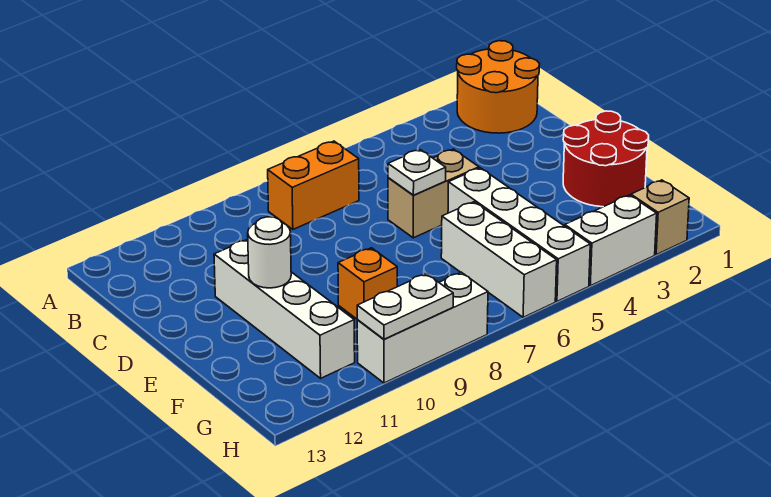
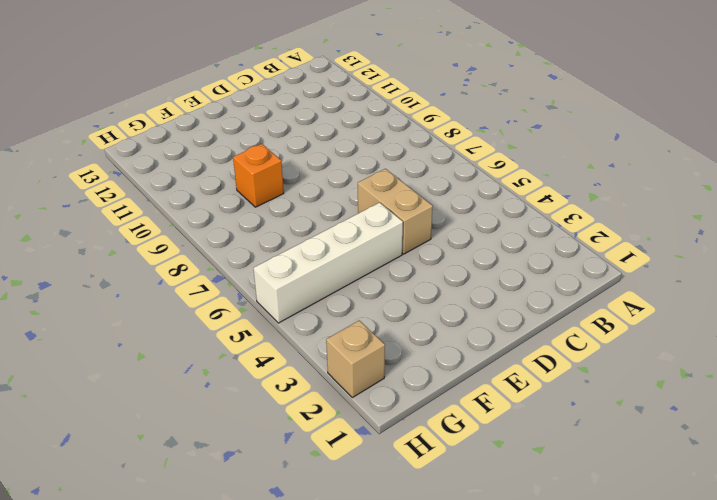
none -> orange round brick A1:B2 level 1
none -> orange brick B7:B8 level 1
none -> white brick D11:G11 level 1

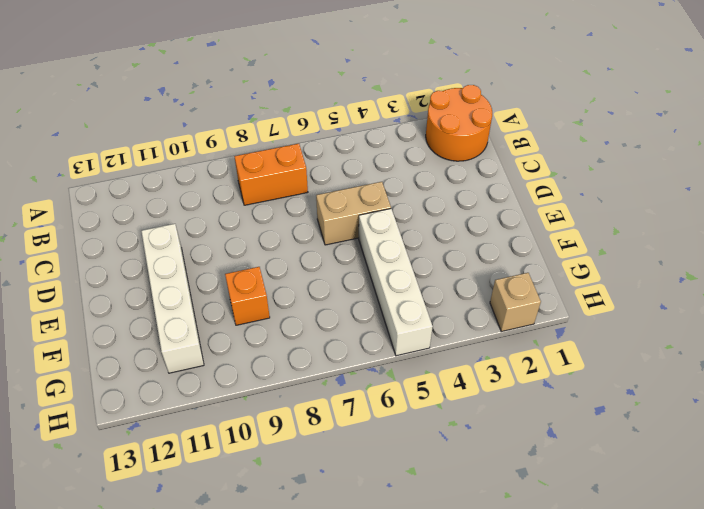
none -> red round brick E1:F2 level 1
none -> white brick F6:H6 level 1
none -> white brick H3:H4 level 1

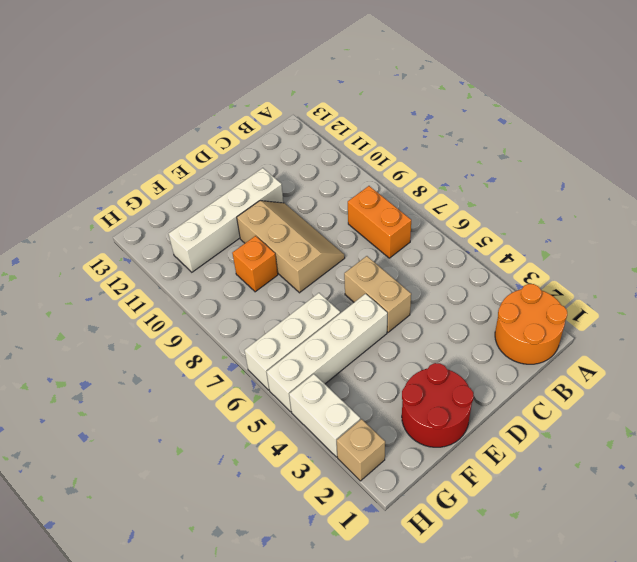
tan slope D8:E10 level 1 top E -> none
none -> white brick H8:H10 level 1
none -> white plate D6 level 2
none -> white round brick E11 level 2

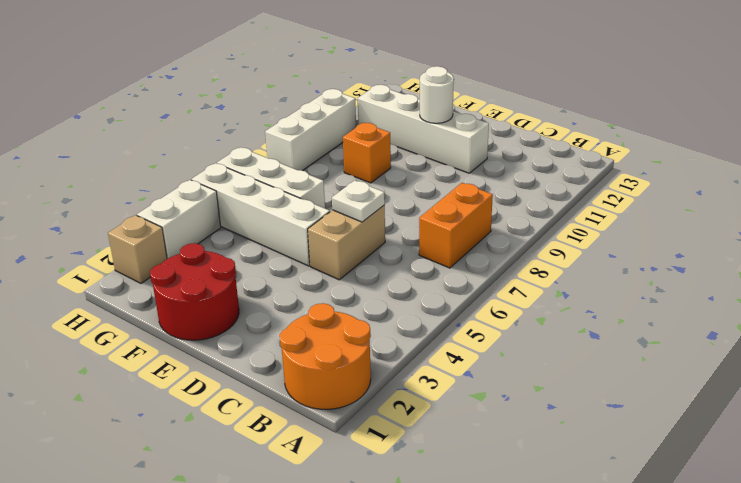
none -> white plate H9:H10 level 2

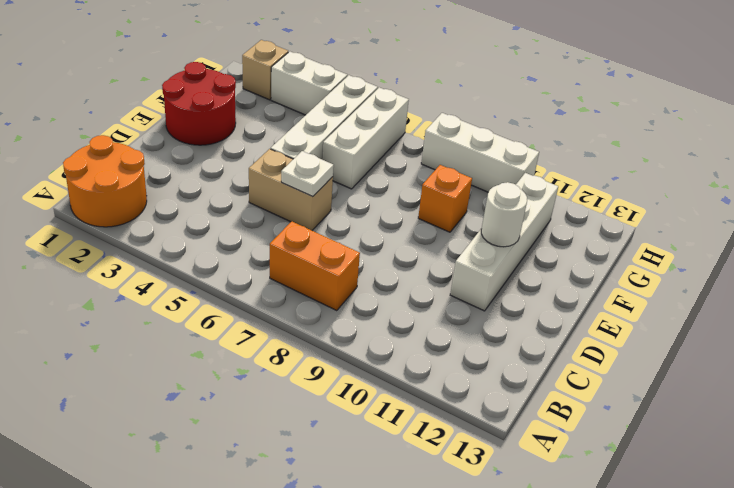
none -> white plate H9:H10 level 2

